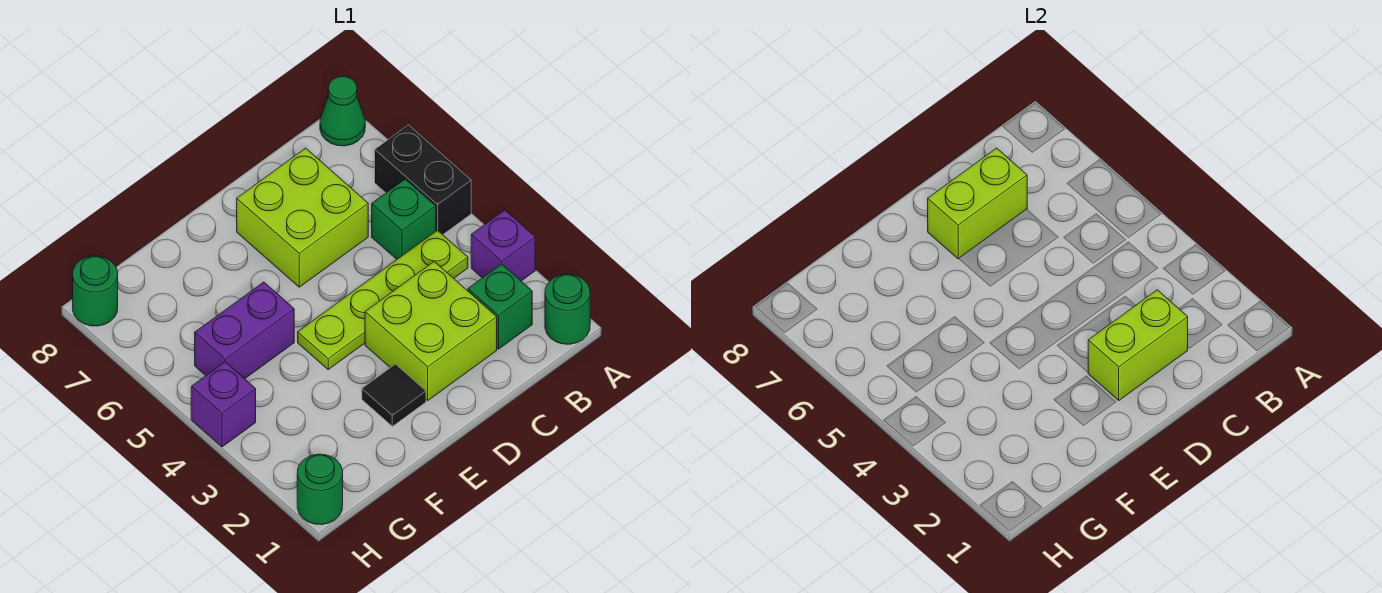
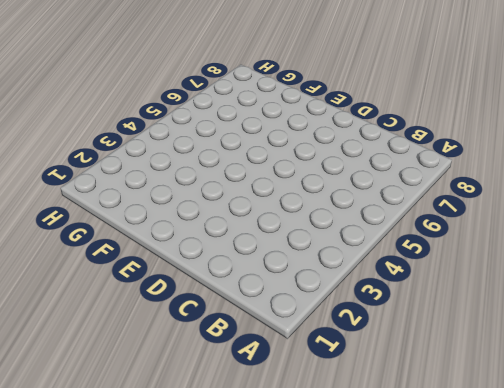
none -> green round brick A1 level 1
none -> purple brick A3 level 1
none -> black brick A5:A6 level 1

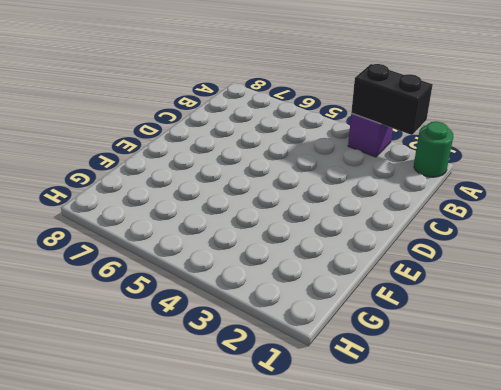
black brick A2:A3 level 2 -> black brick A5:A6 level 1
none -> green cone A8 level 1
none -> green brick B2 level 1
none -> lime plate B4:E4 level 1

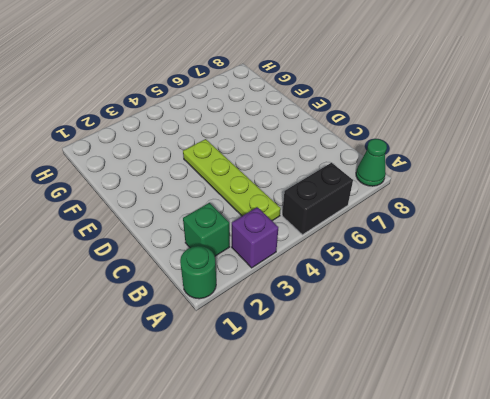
none -> green brick B5 level 1
none -> lime brick C2:D3 level 1
none -> lime brick C6:D7 level 1

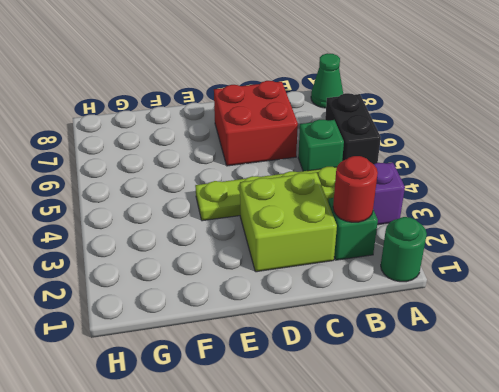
red round brick B2 level 2 -> none
red brick C6:D7 level 1 -> lime brick C6:D7 level 1
none -> black tile E2 level 1
none -> purple brick F5:G5 level 1
none -> green round brick H1 level 1

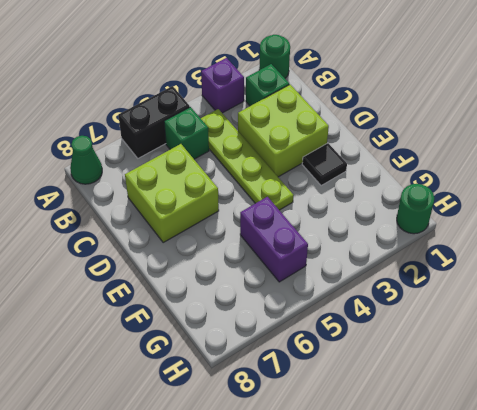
none -> purple brick H4 level 1
none -> green round brick H8 level 1
none -> lime brick C2:D2 level 2

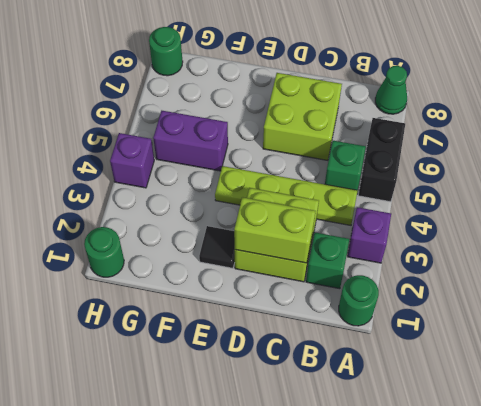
none -> lime brick C7:D7 level 2

